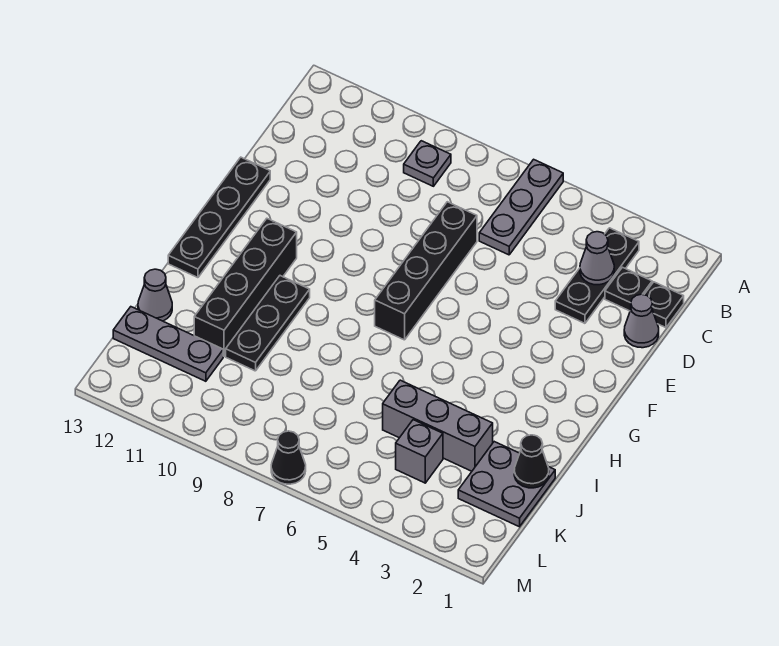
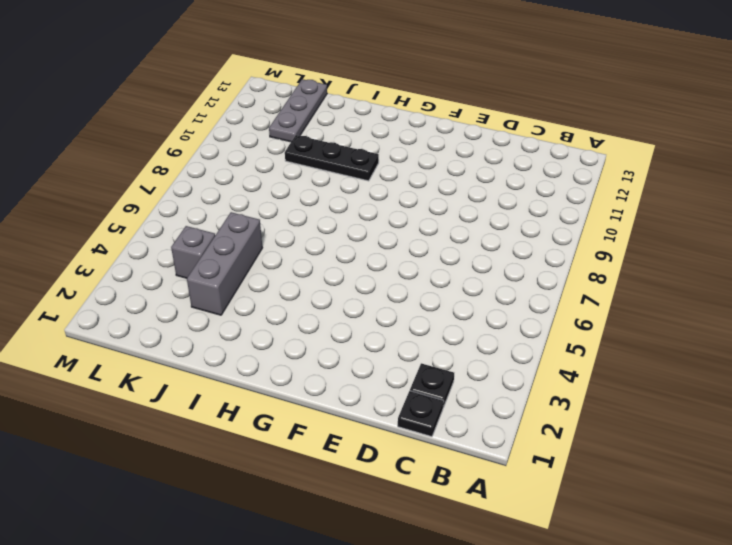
none -> grey plate A6:C6 level 1
none -> black plate B3:D3 level 1
none -> grey plate B9 level 1

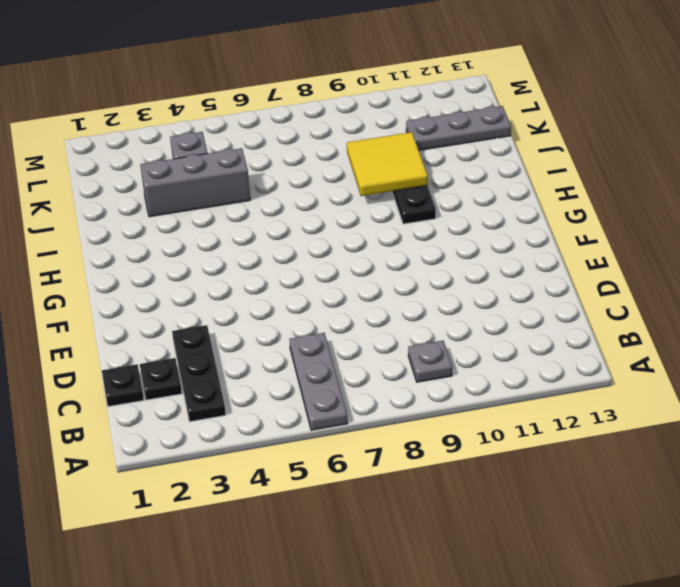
yellow tile I9:J10 level 2 -> none
none -> grey cone D1 level 1
none -> black brick D7:G7 level 1
none -> black plate E13:H13 level 1

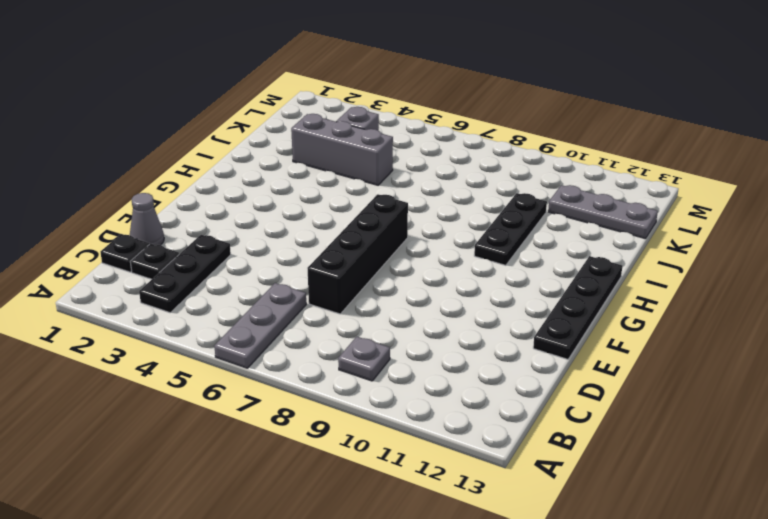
none -> black brick G11:J11 level 1
none -> grey plate J1:K2 level 1
none -> grey cone J13 level 1

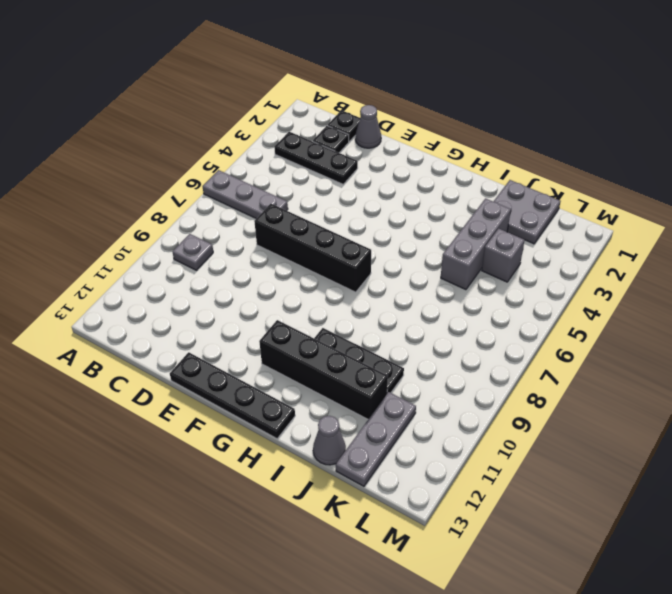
none -> black cone M7 level 1
none -> grey cone C3 level 2
none -> black cone J1 level 2

